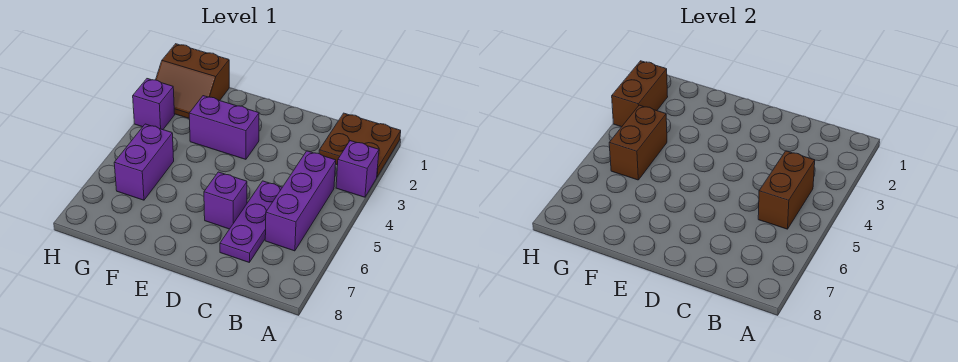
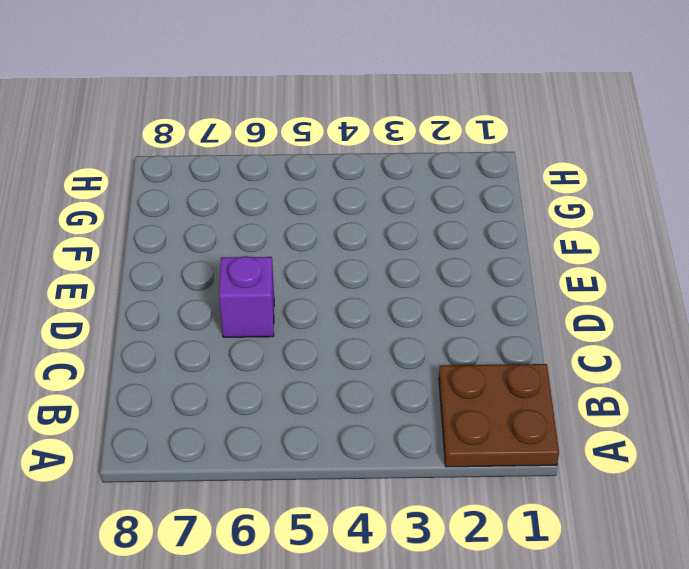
none -> purple brick A3 level 1
none -> purple brick B4:B6 level 1
none -> purple plate C5:C7 level 1

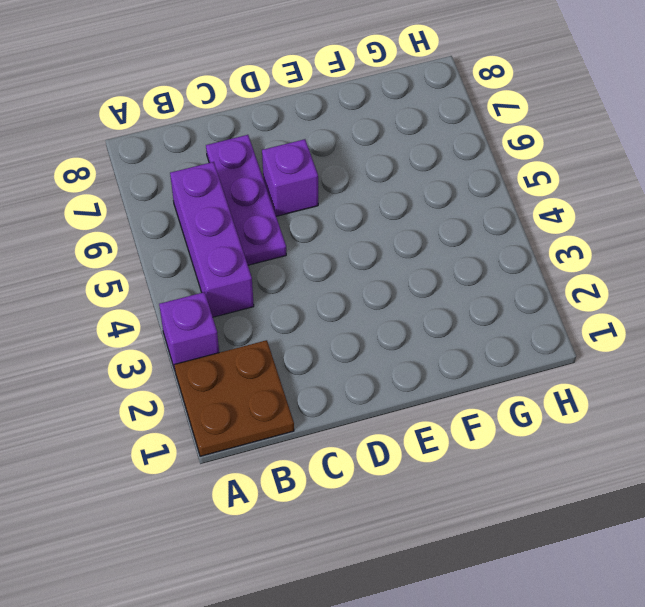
none -> purple brick E3:F3 level 1
none -> brown slope G1:H2 level 1 top 1
none -> purple brick G5:G6 level 1

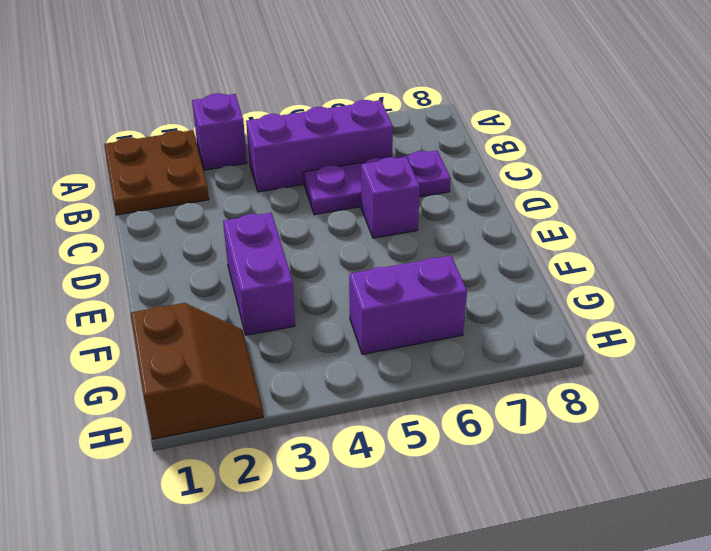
none -> purple brick H3 level 1
none -> brown brick B4:B5 level 2
none -> brown brick G4:G5 level 2

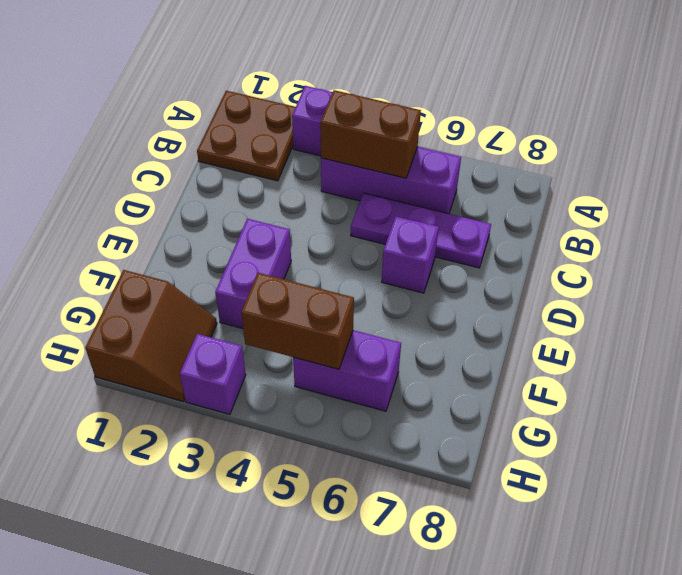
none -> brown brick H2:H3 level 2

